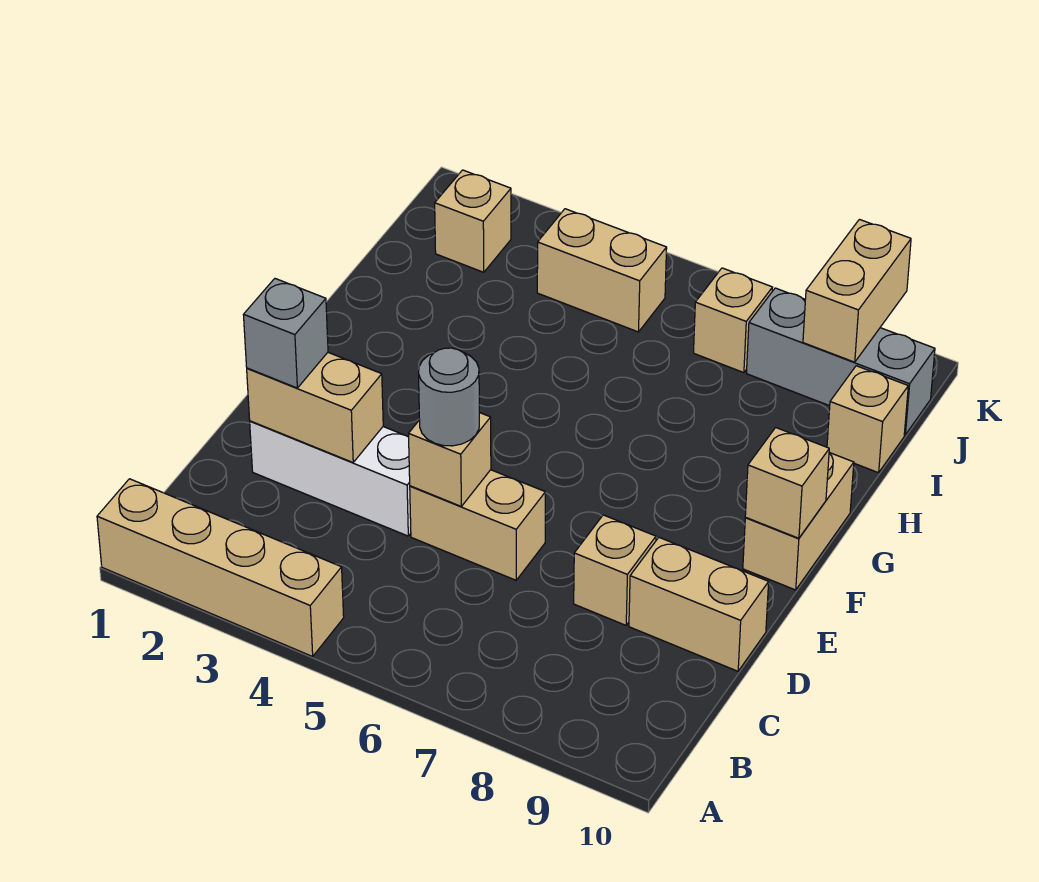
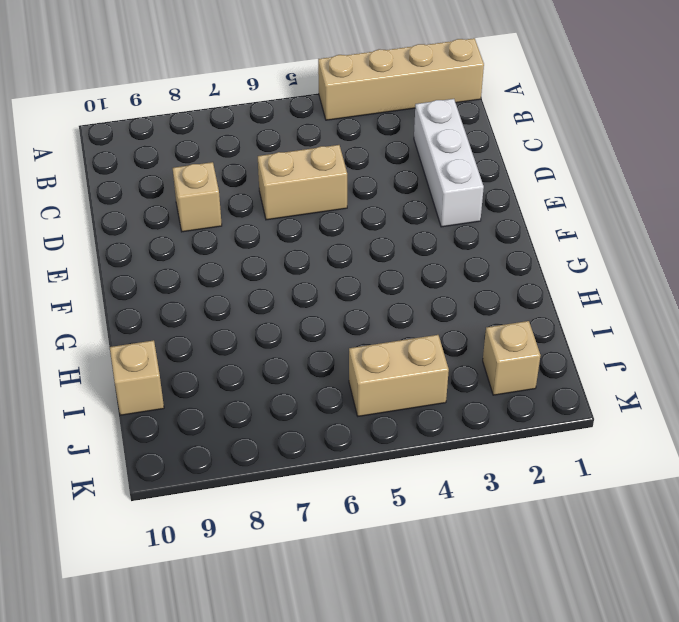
white brick C2:E2 level 1 -> white brick D2:D4 level 1
none -> tan brick D9:D10 level 1
none -> tan brick F10:G10 level 1
none -> tan brick J7 level 1

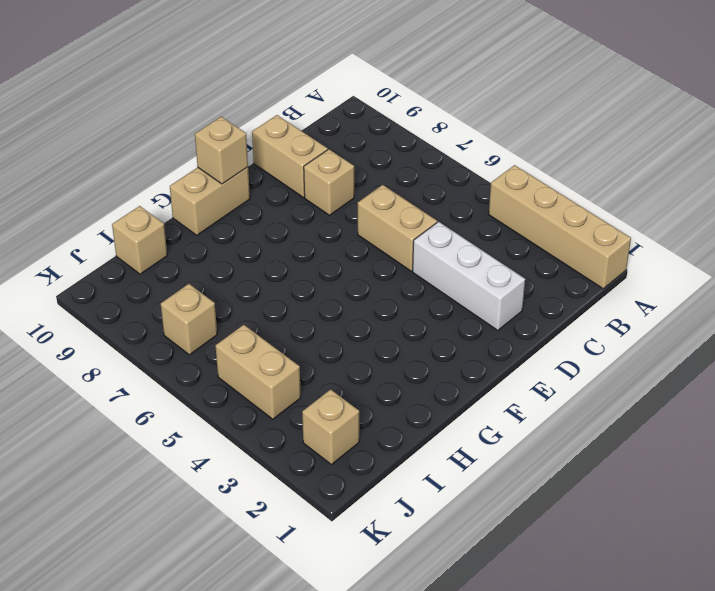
none -> grey brick J8:J10 level 1
none -> tan brick D2:D3 level 2
none -> tan brick D5 level 2

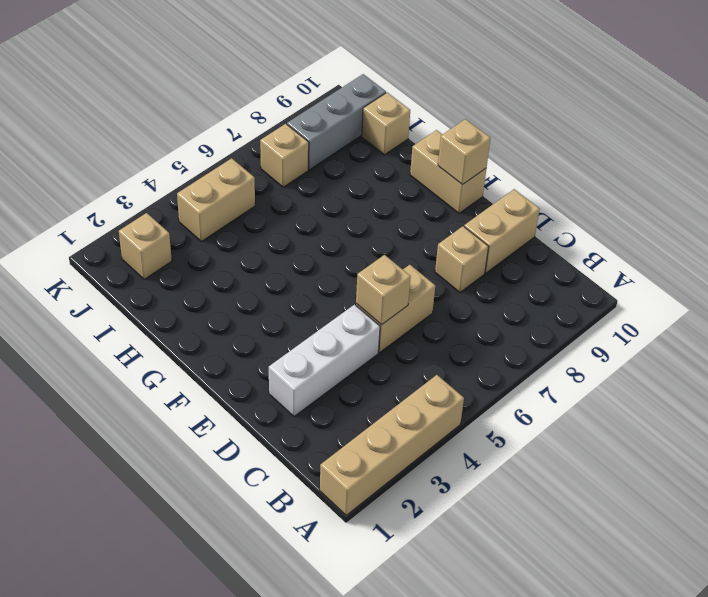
none -> tan brick D2:D3 level 2
none -> tan brick J9:K9 level 2
none -> grey brick D2 level 3

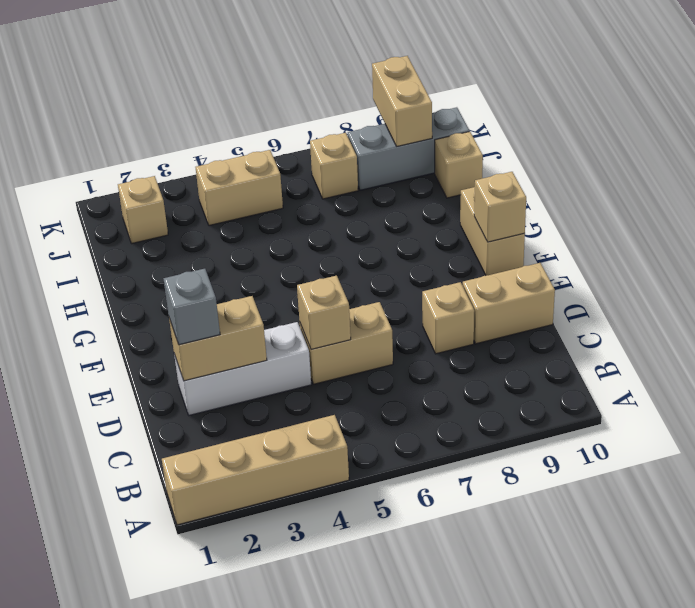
none -> grey round brick D5 level 3

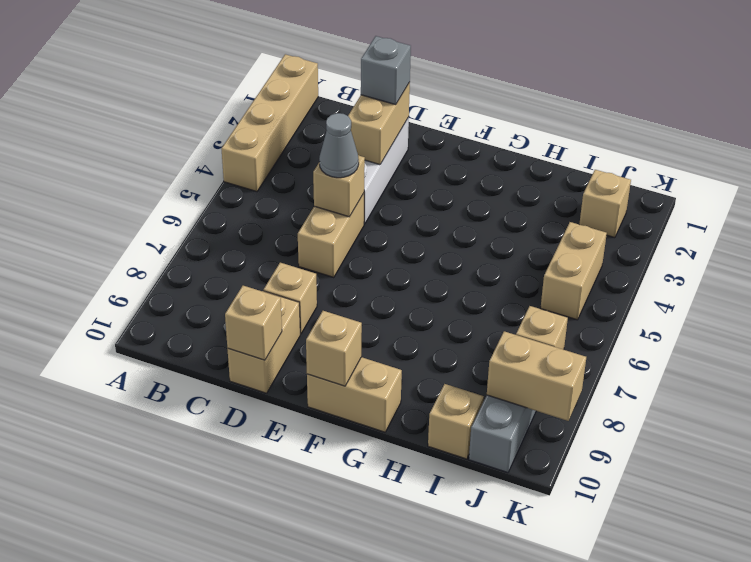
grey cone D5 level 3 -> grey round brick D5 level 3
tan brick D10 level 2 -> none

